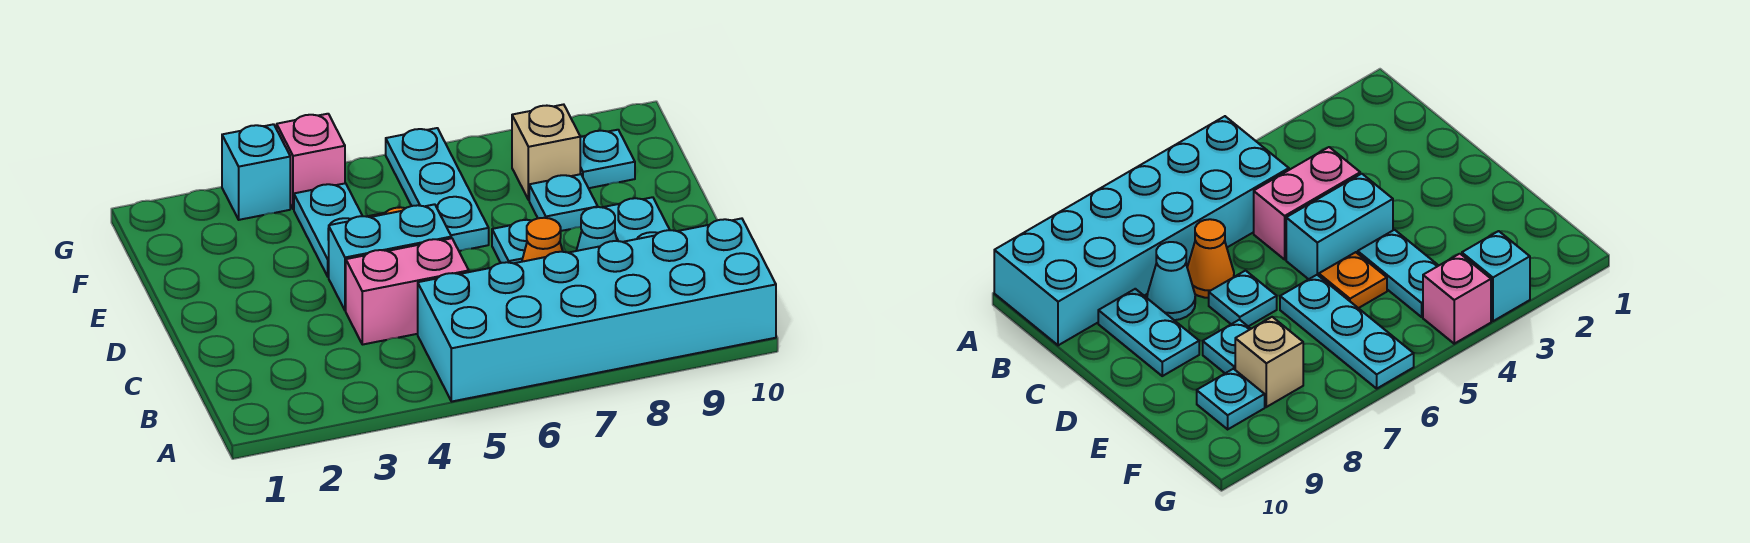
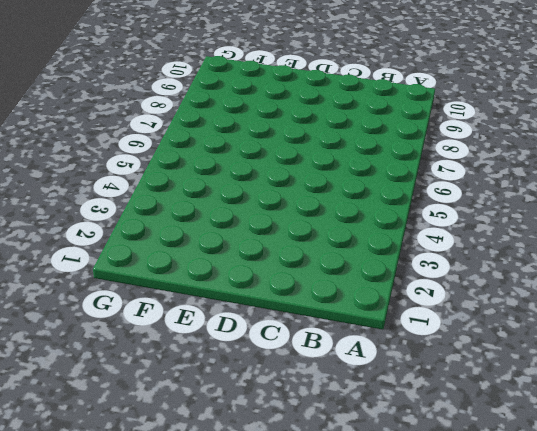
none -> cyan brick A5:B10 level 1
none -> pink brick C4:C5 level 1
none -> orange cone C7 level 1

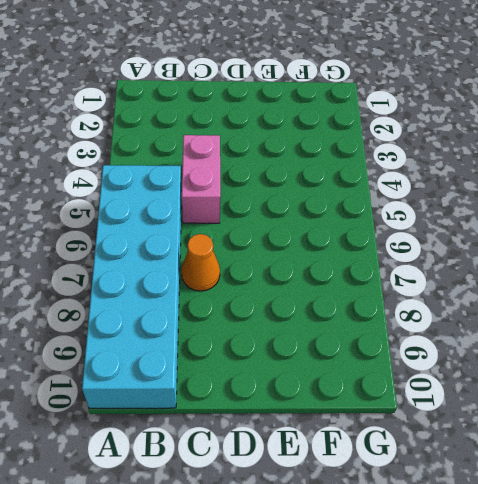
none -> cyan cone C8 level 1
none -> cyan plate C9:D9 level 1
none -> cyan brick D4:D5 level 1

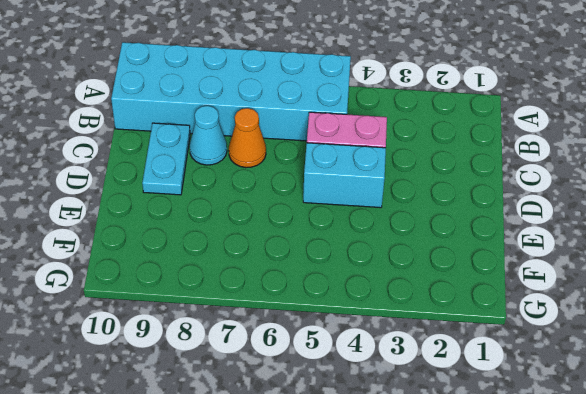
none -> cyan plate D7 level 1
none -> cyan plate E4:F4 level 1
none -> orange plate E5 level 1

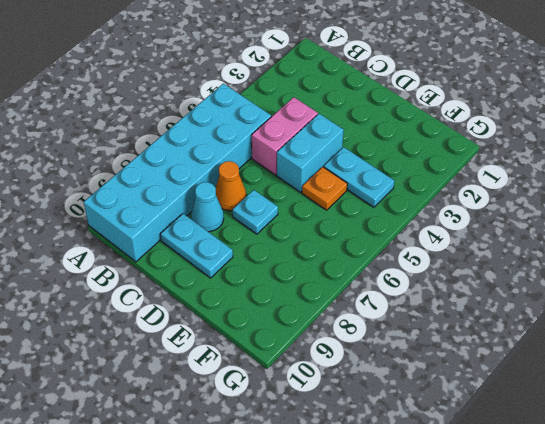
none -> cyan plate E6:G6 level 1
none -> cyan plate E8 level 1
none -> tan brick F8 level 1

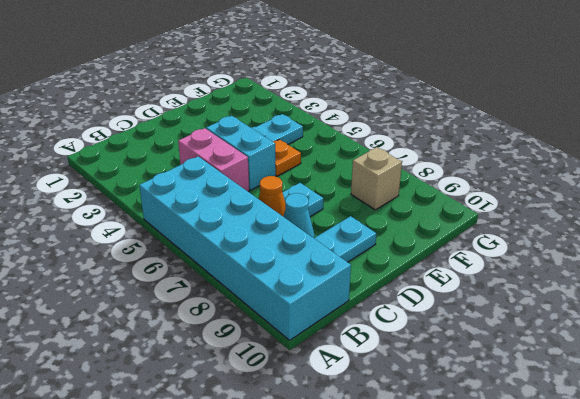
none -> cyan plate E6:G6 level 1
none -> cyan plate E8 level 1
none -> cyan plate F9 level 1

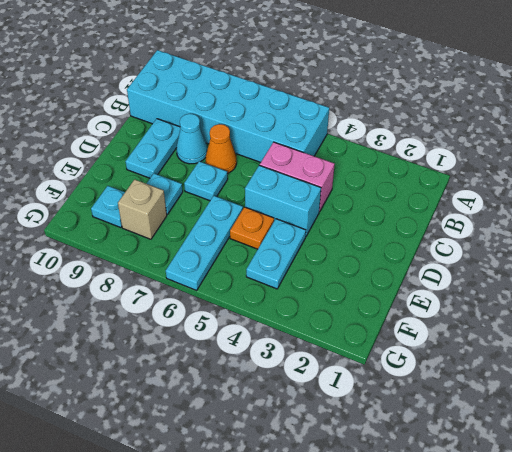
none -> cyan brick G3 level 1
none -> pink brick G4 level 1

